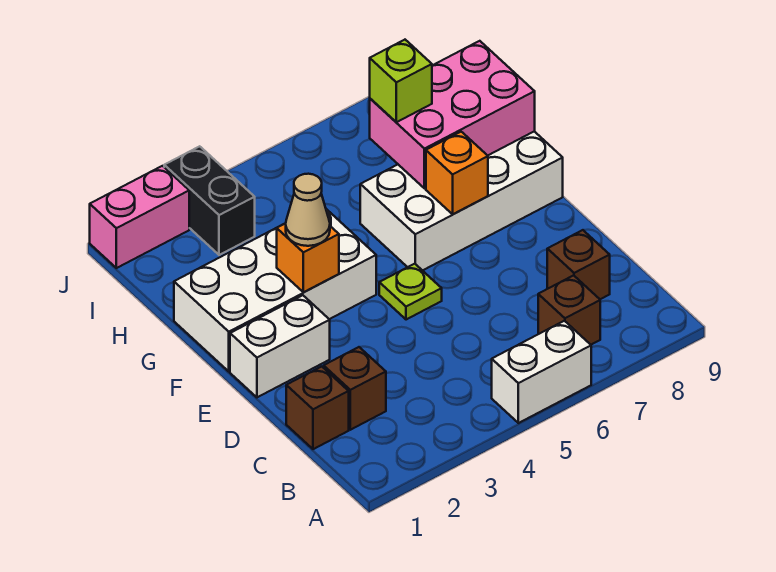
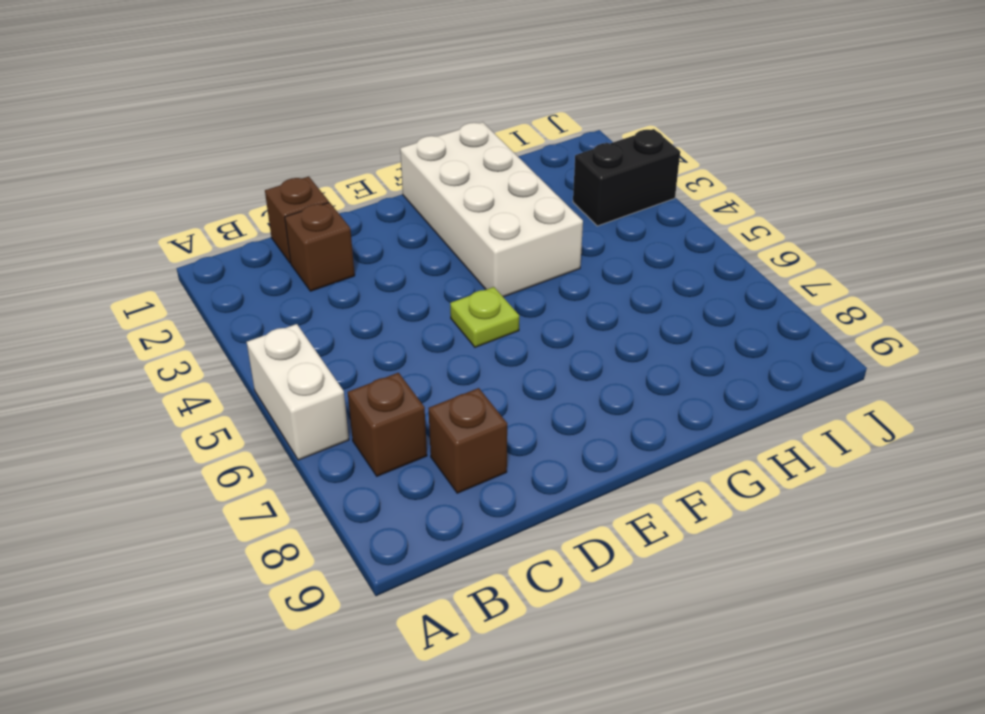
none -> white brick E1:E2 level 1
none -> white brick F6:G9 level 1
none -> pink brick J1:J2 level 1

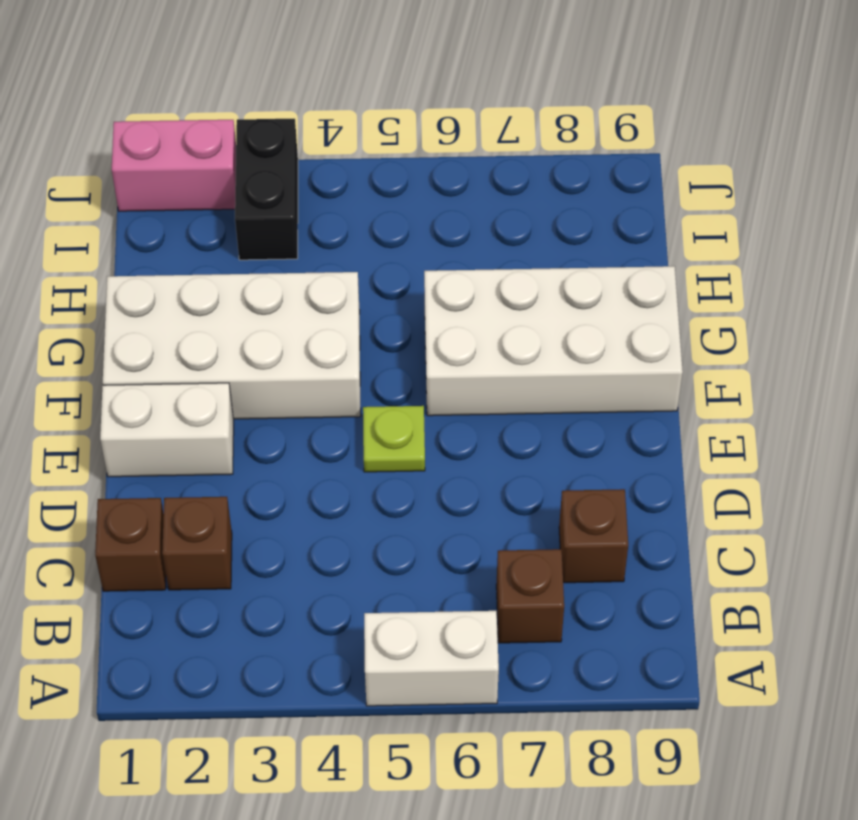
none -> orange brick F3 level 2
none -> orange brick F7 level 2
none -> pink brick G7:H9 level 2

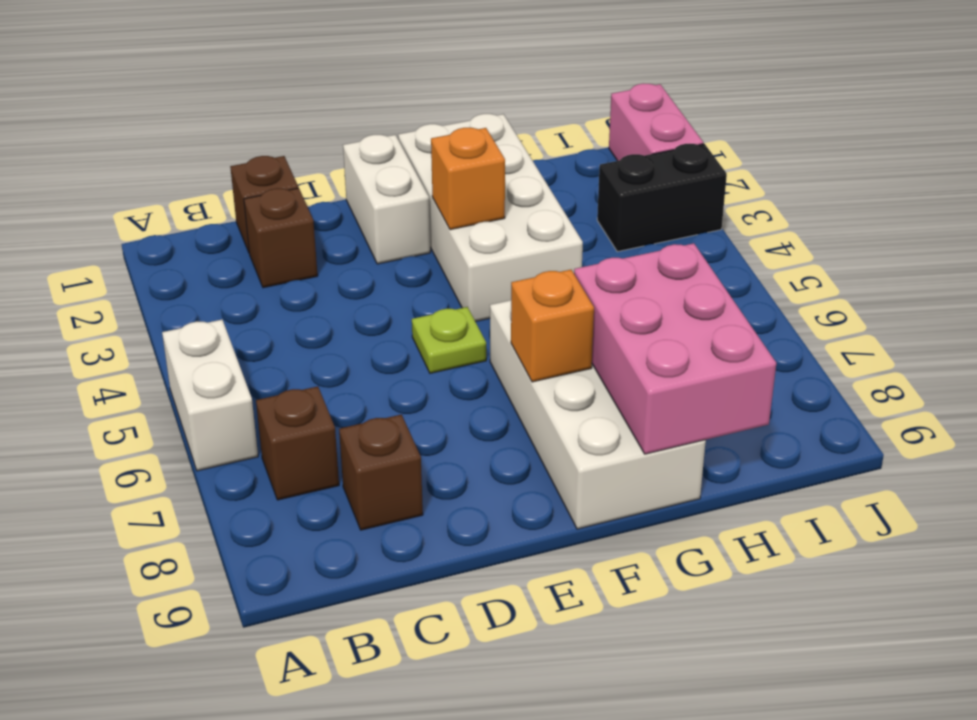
none -> tan cone F3 level 3
none -> lime brick H7 level 3

